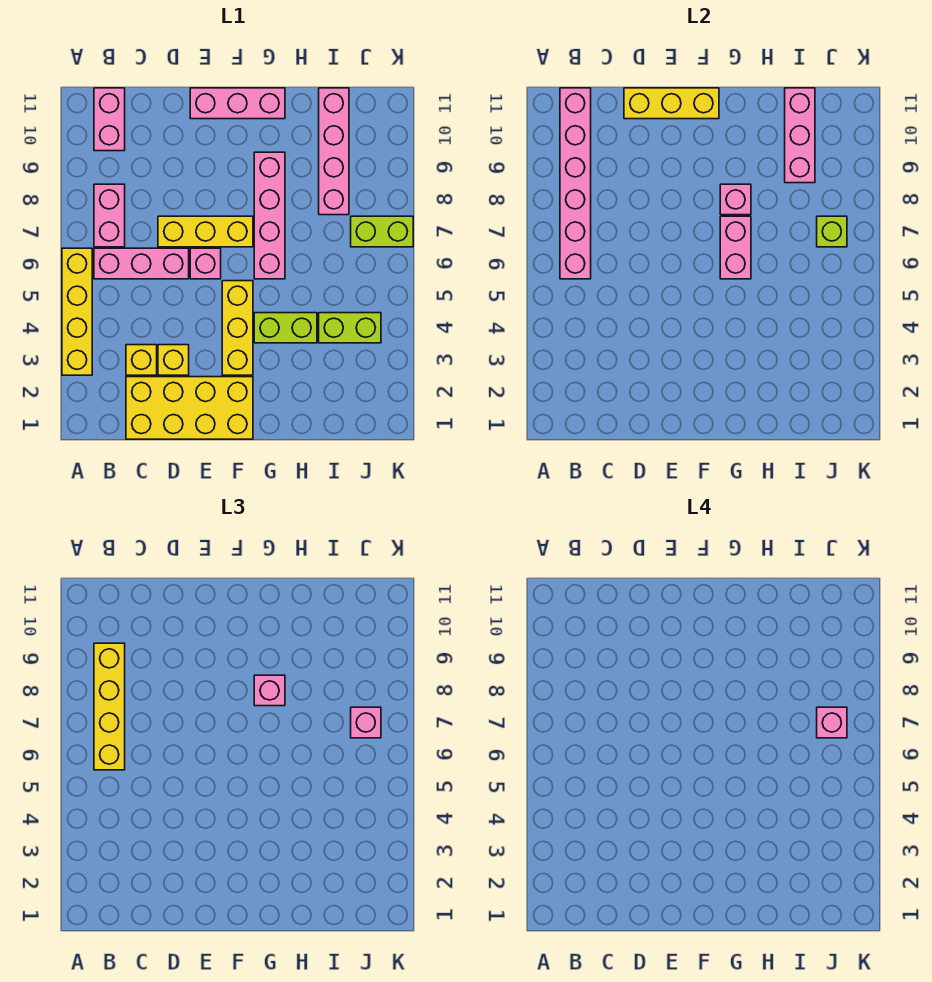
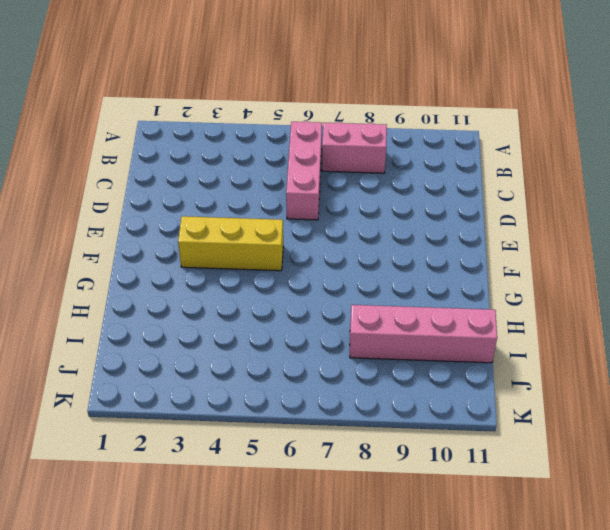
none -> yellow brick A3:A6 level 1
none -> pink brick B10:B11 level 1
none -> yellow brick C1:F2 level 1

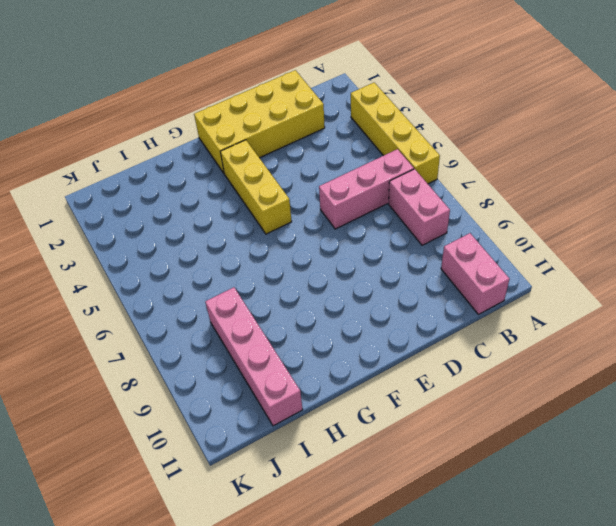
none -> yellow brick C3 level 1
none -> yellow brick D3 level 1
none -> yellow brick D7:F7 level 1

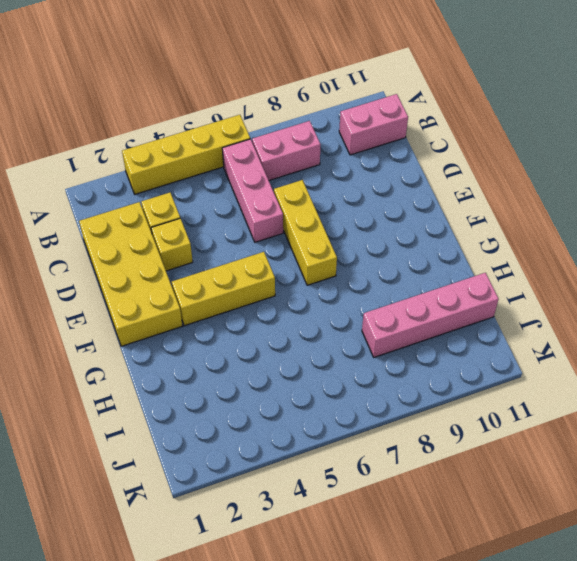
none -> pink brick E6 level 1
none -> pink brick E11:G11 level 1
none -> lime brick G4:H4 level 1

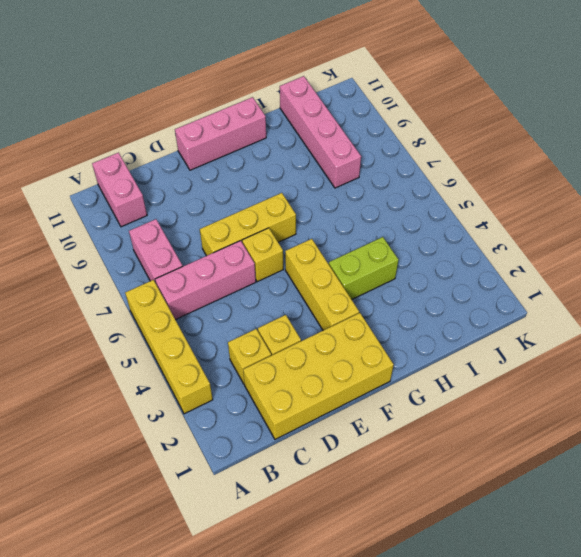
yellow brick E6 level 1 -> pink brick E6 level 1
none -> pink brick G6:G9 level 1
none -> lime brick I4:J4 level 1
none -> lime brick J7:K7 level 1

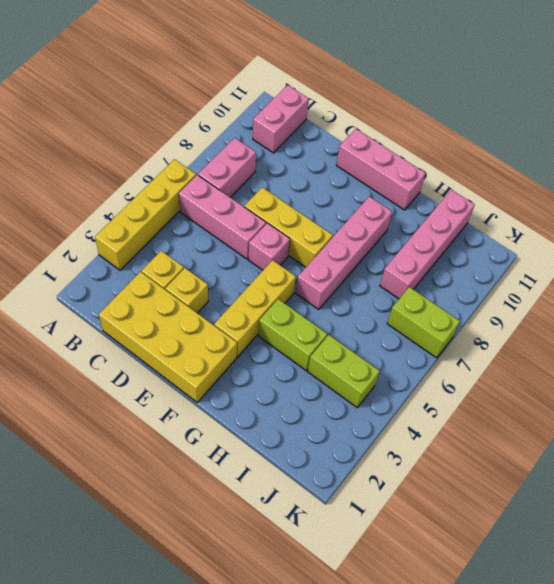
none -> pink brick B6:B11 level 2
none -> yellow brick D11:F11 level 2
none -> pink brick G6:G7 level 2

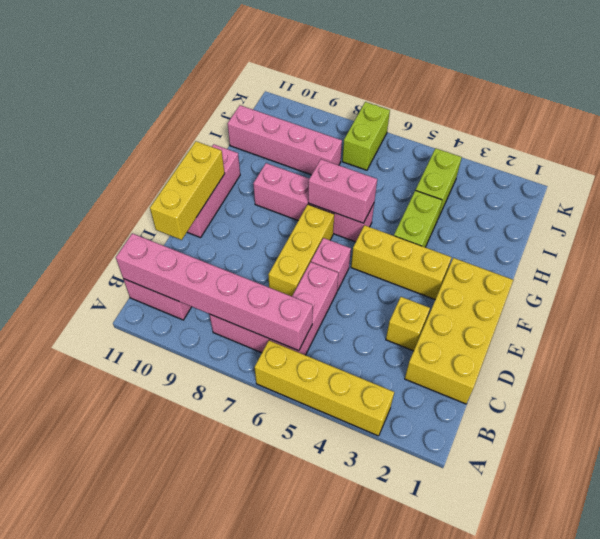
none -> yellow brick C3 level 1
none -> pink brick G8 level 2
none -> pink brick I9:I11 level 2

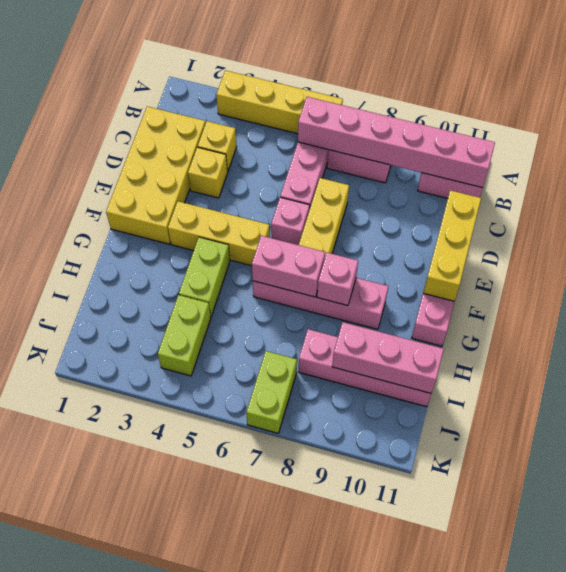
none -> lime brick J7 level 2
none -> yellow brick B6:B9 level 3
none -> pink brick G8 level 3

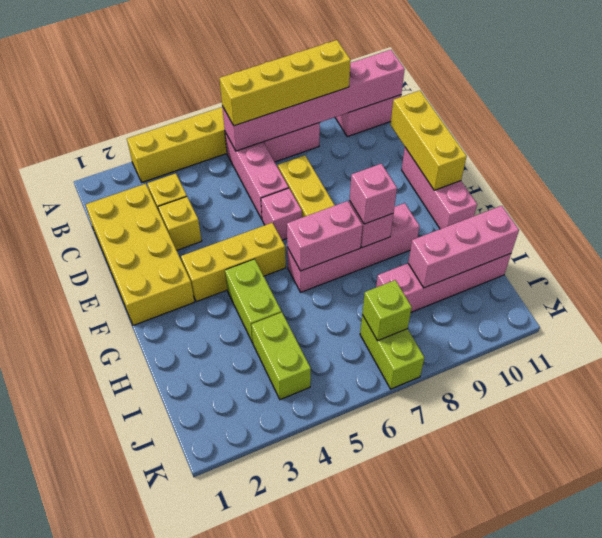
none -> pink brick J7 level 3
none -> pink brick J7 level 4

